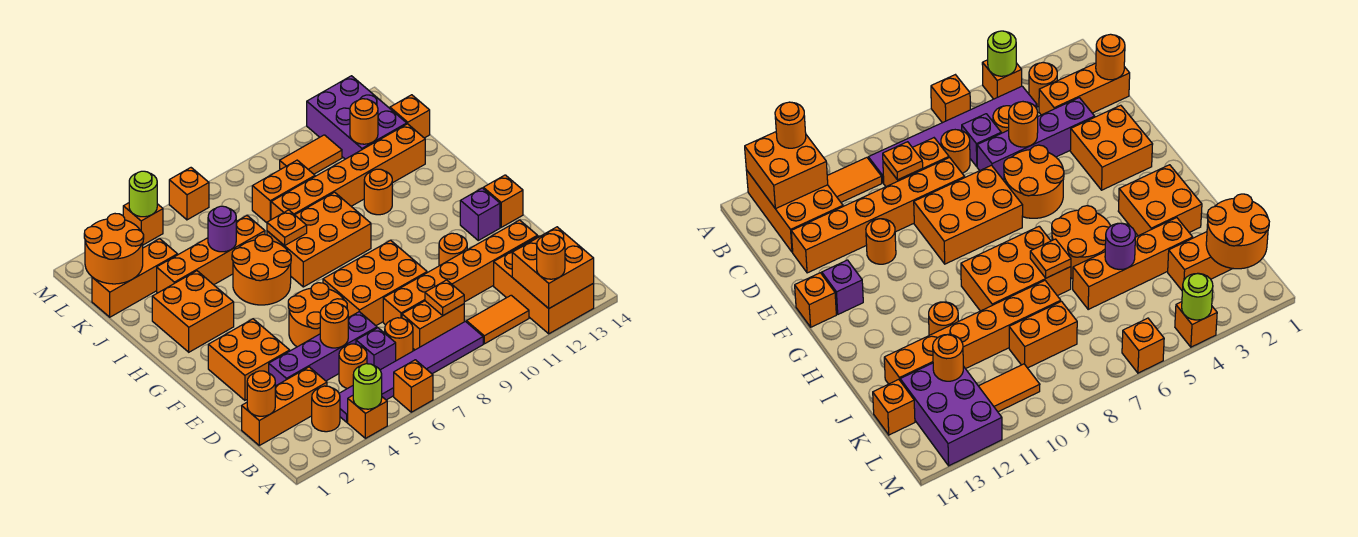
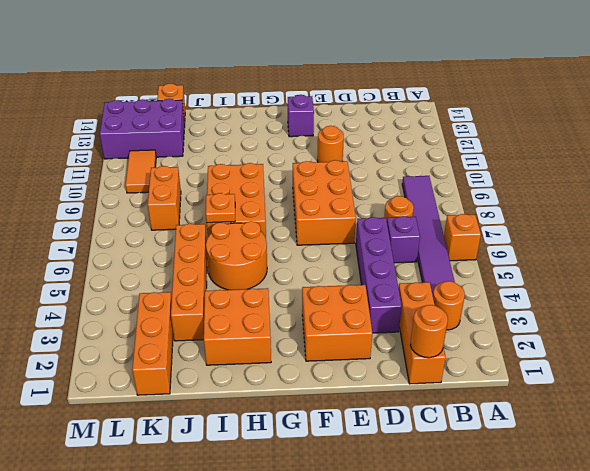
none -> orange brick A4 level 1
none -> orange brick A12:C13 level 1
none -> orange tile B10:B11 level 1
none -> orange round brick C5 level 1

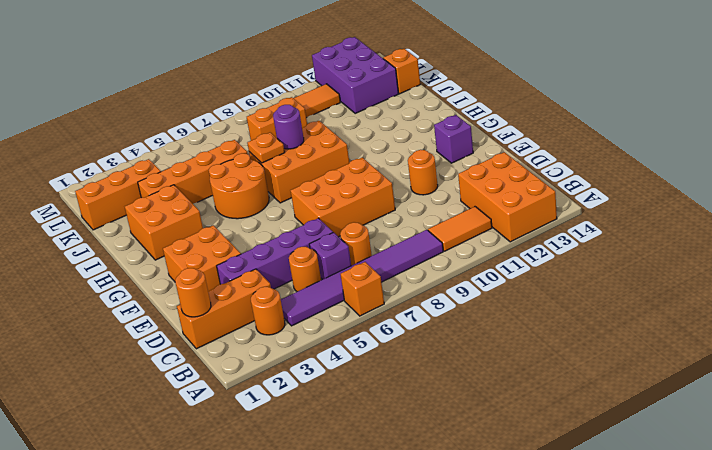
purple round brick I8 level 2 -> purple round brick J5 level 2
none -> orange brick A4 level 1
none -> orange brick C8:C9 level 1
none -> orange brick D8:D13 level 1
none -> orange round brick E5:F6 level 1

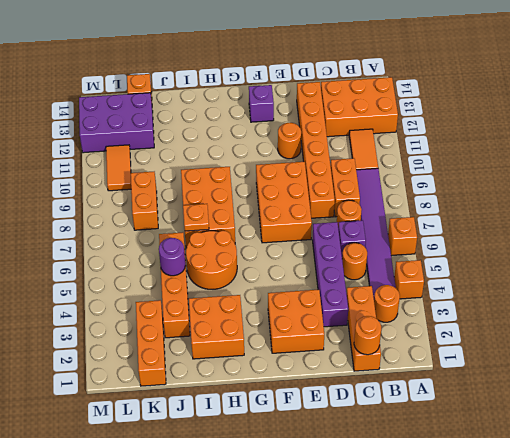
none -> orange round brick E5:F6 level 1
none -> orange brick F14 level 1
none -> orange round brick I11 level 1
none -> orange brick J8:J13 level 1

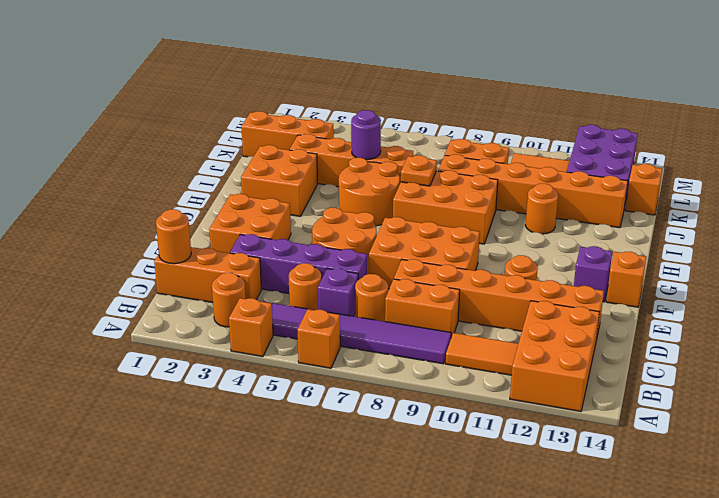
none -> orange brick M4 level 1
none -> orange brick M6 level 1
none -> lime round brick A4 level 2
none -> orange brick A12:B13 level 2

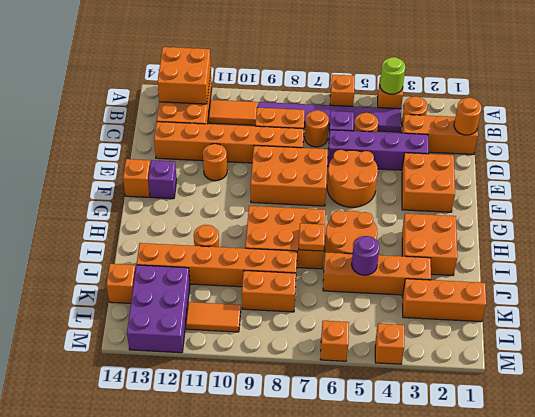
none -> orange plate C9 level 2
none -> orange round brick D5 level 2
none -> orange round brick K1:L2 level 2
none -> orange round brick K12 level 2

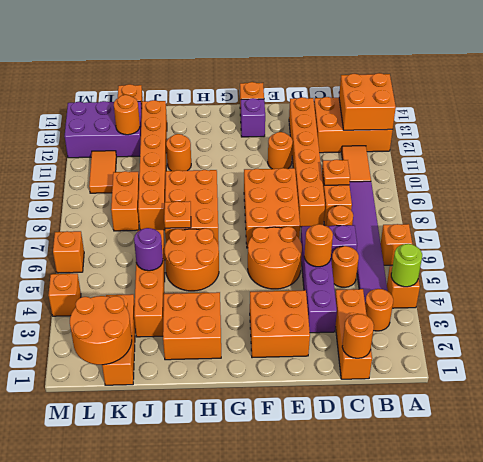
none -> lime round brick M4 level 2
none -> orange round brick A12 level 3

